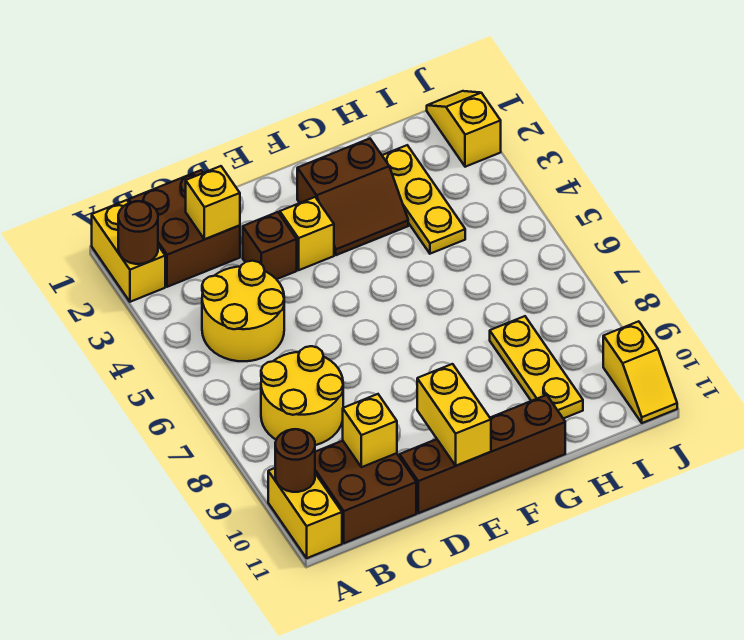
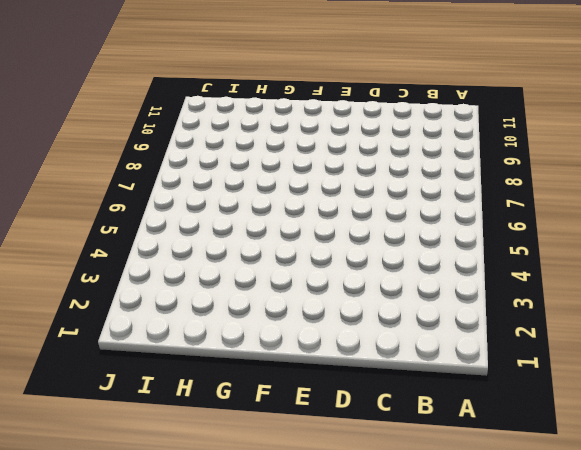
none -> yellow brick A1:A2 level 1
none -> yellow brick A10:A11 level 1
none -> brown brick B1:C2 level 1

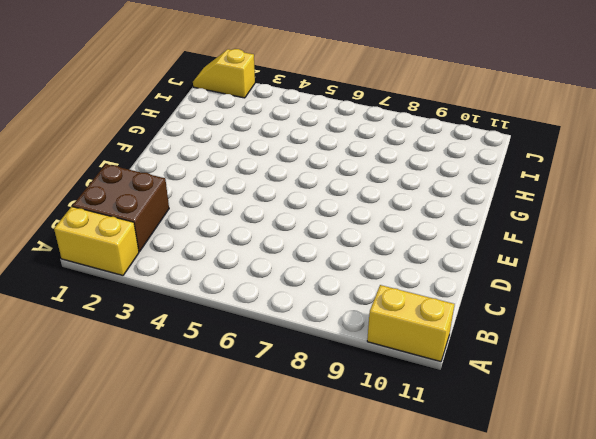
none -> yellow round brick B4:C5 level 1
none -> yellow round brick B7:C8 level 1
none -> brown brick B10:C11 level 1

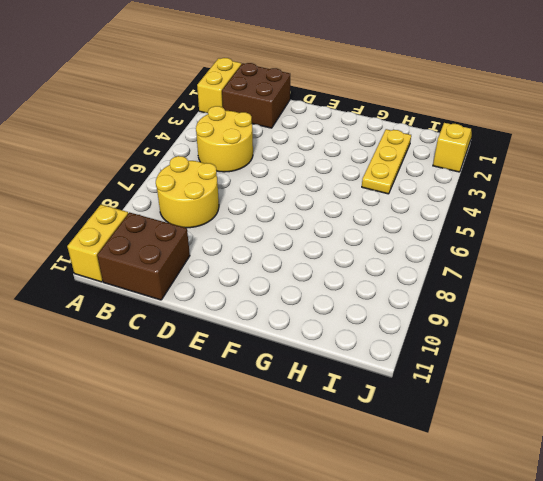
none -> brown brick D3 level 1
none -> brown brick D11:G11 level 1
none -> yellow brick E3 level 1

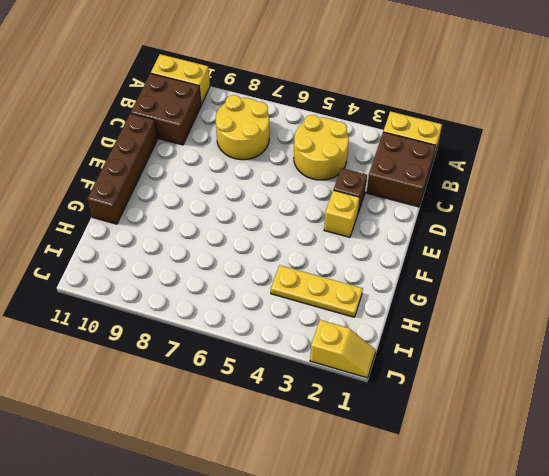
none -> brown slope F2:G3 level 1 top 2
none -> yellow plate H8:H10 level 1
none -> yellow slope J10:J11 level 1 top 10

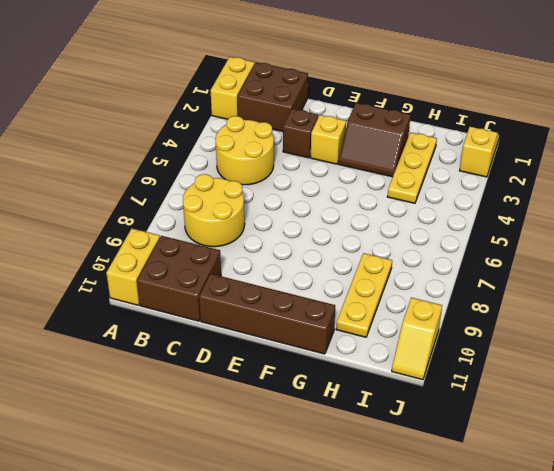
none -> brown round brick A2 level 2
none -> brown round brick A10 level 2
none -> yellow brick C2 level 2

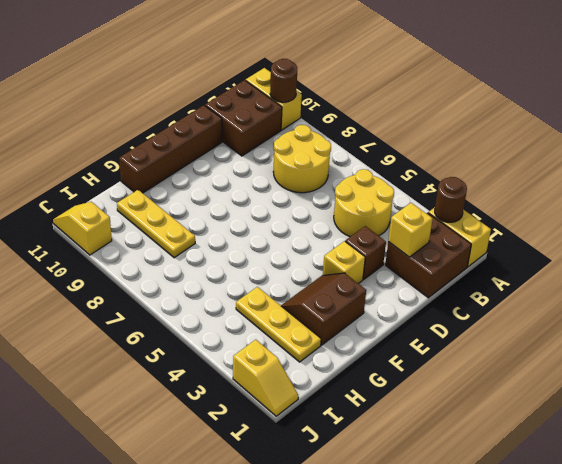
none -> yellow brick C10 level 2
none -> yellow brick E10:E11 level 2

